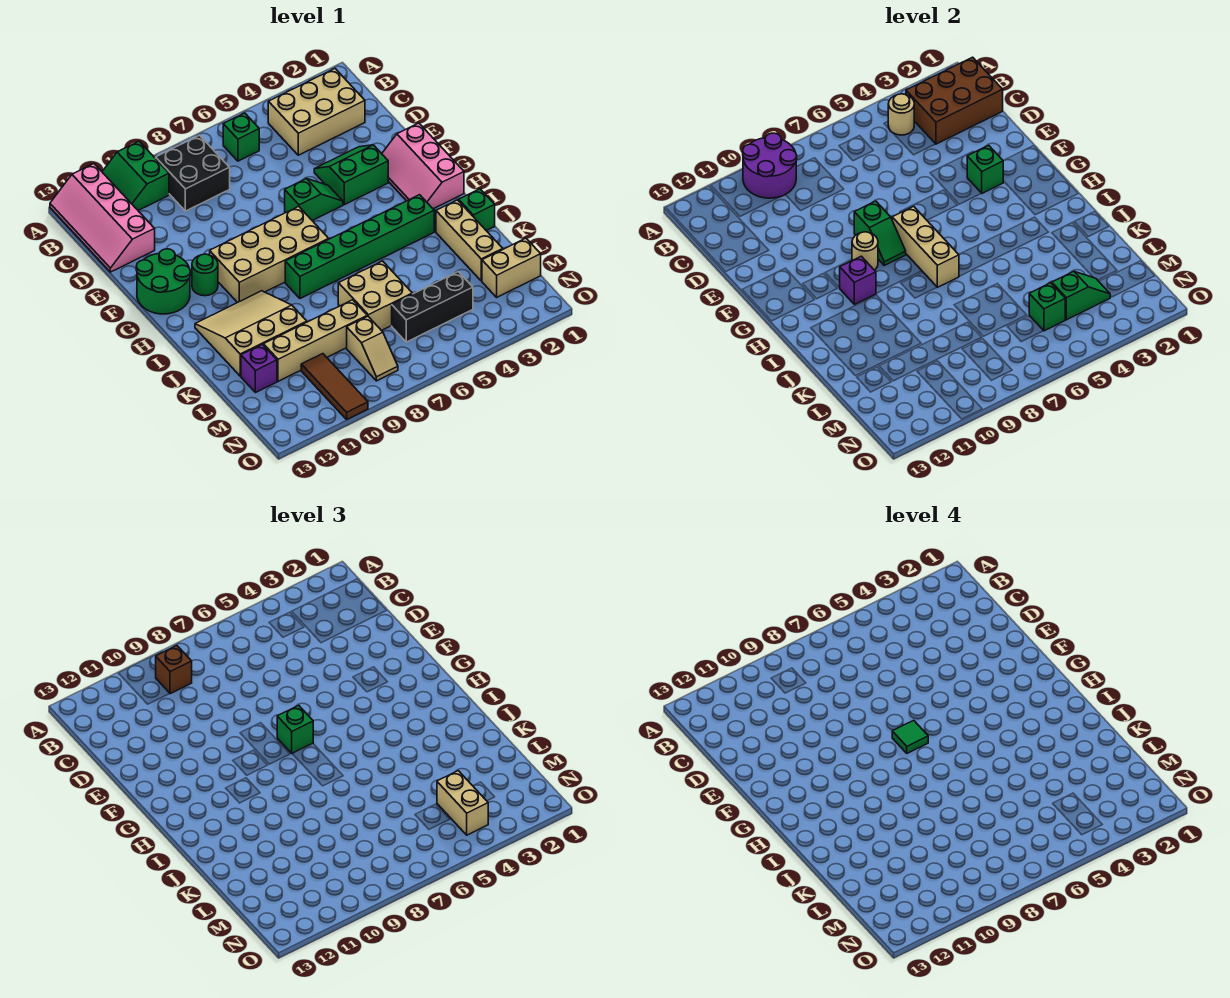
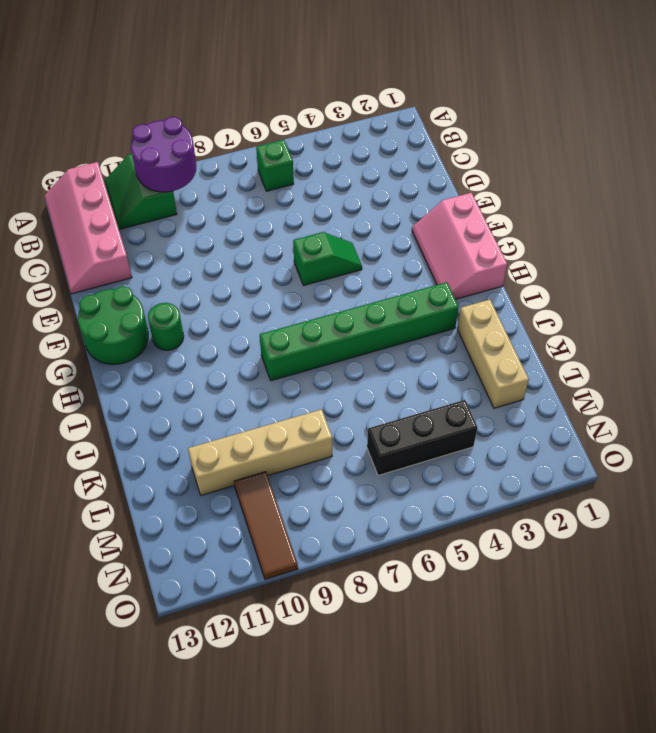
none -> tan brick B2:C4 level 1
none -> black brick B8:C9 level 1
none -> green slope E3:F4 level 1 top F
none -> tan brick G7:H10 level 1

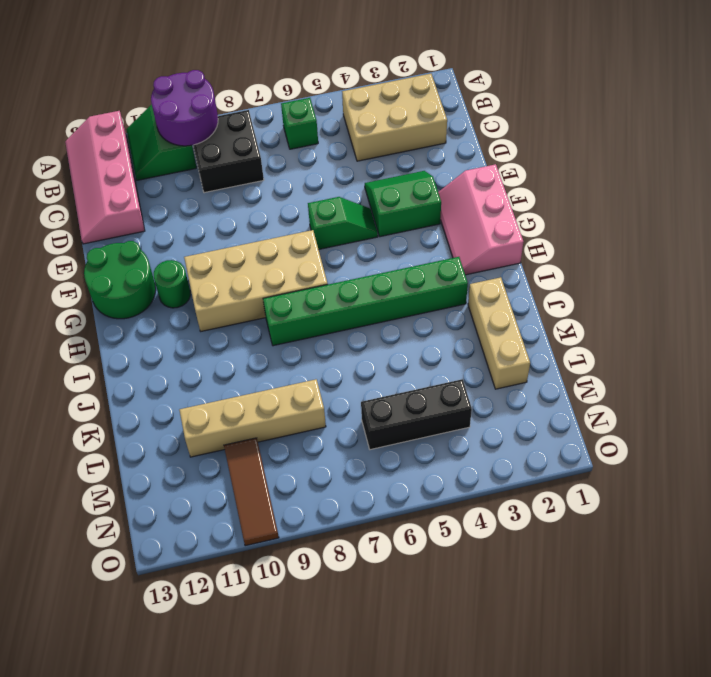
none -> tan slope I10:K12 level 1 top K
none -> green brick J1 level 1
none -> tan brick K6:L7 level 1
none -> purple brick L12 level 1

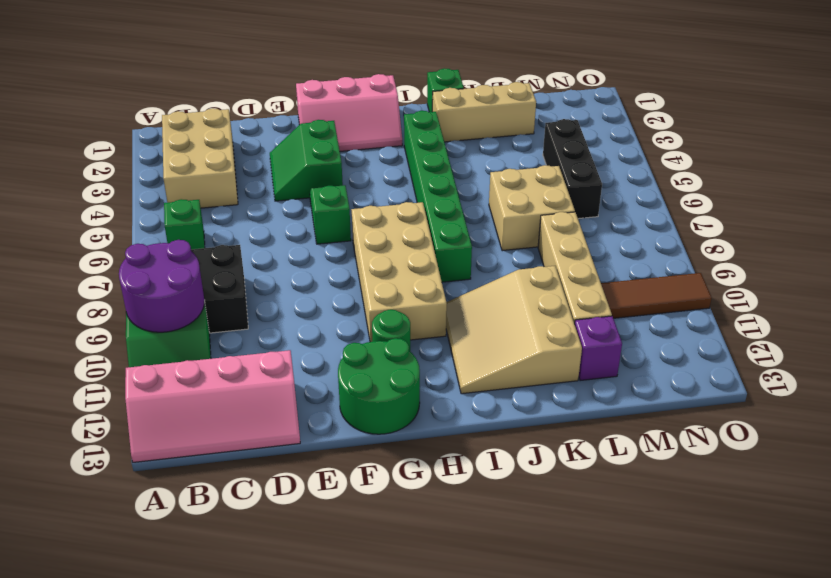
none -> tan brick M1:M2 level 1
none -> tan slope M8:N8 level 1 top M
none -> brown brick B1:C3 level 2
none -> tan round brick B4 level 2

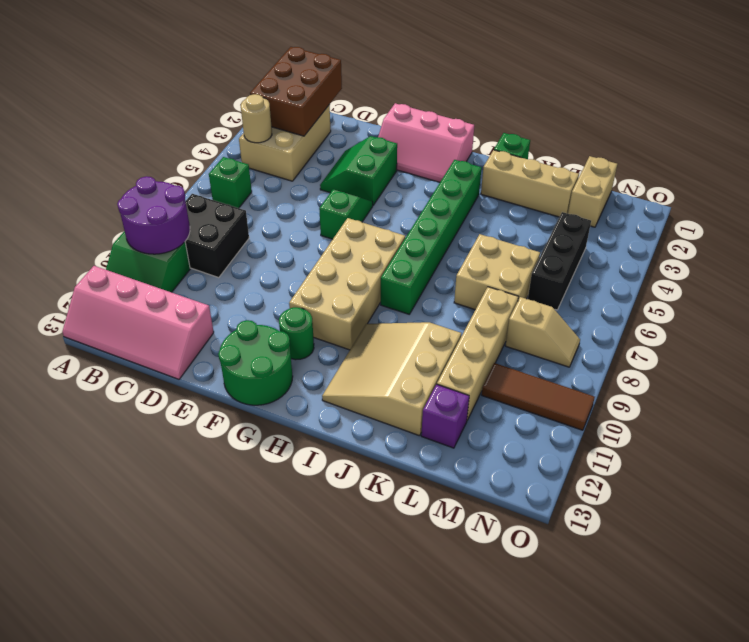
none -> green brick F3 level 2
none -> green slope F8:G8 level 2 top F
none -> tan brick G7:I7 level 2
none -> tan round brick G9 level 2

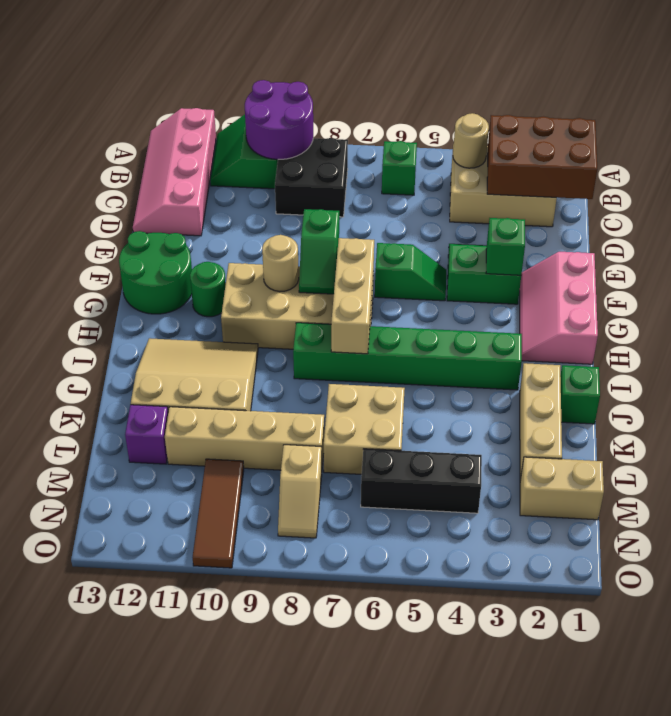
none -> purple brick H10 level 2
none -> green slope M3:M4 level 2 top 4
none -> green brick M5 level 2
none -> brown brick B9 level 3

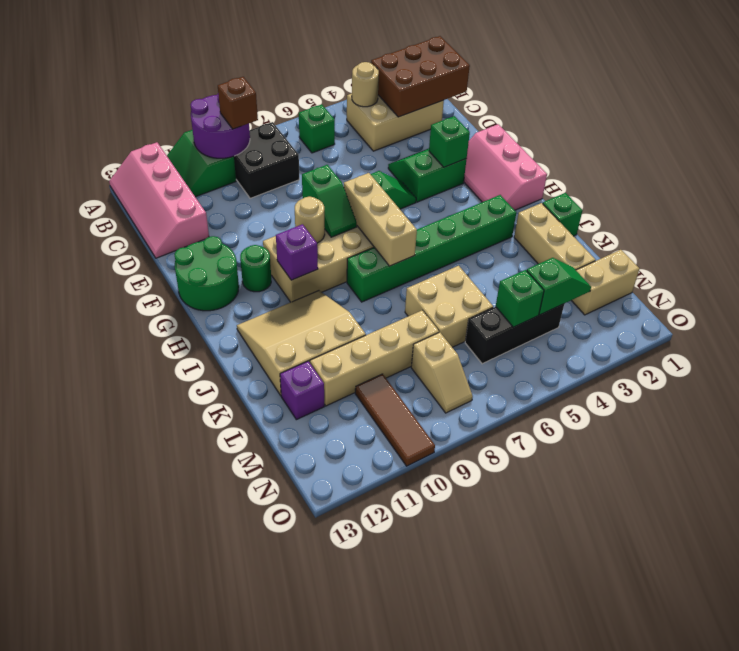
none -> green brick G7 level 3
none -> tan brick M4:N4 level 3
none -> green tile G7 level 4

